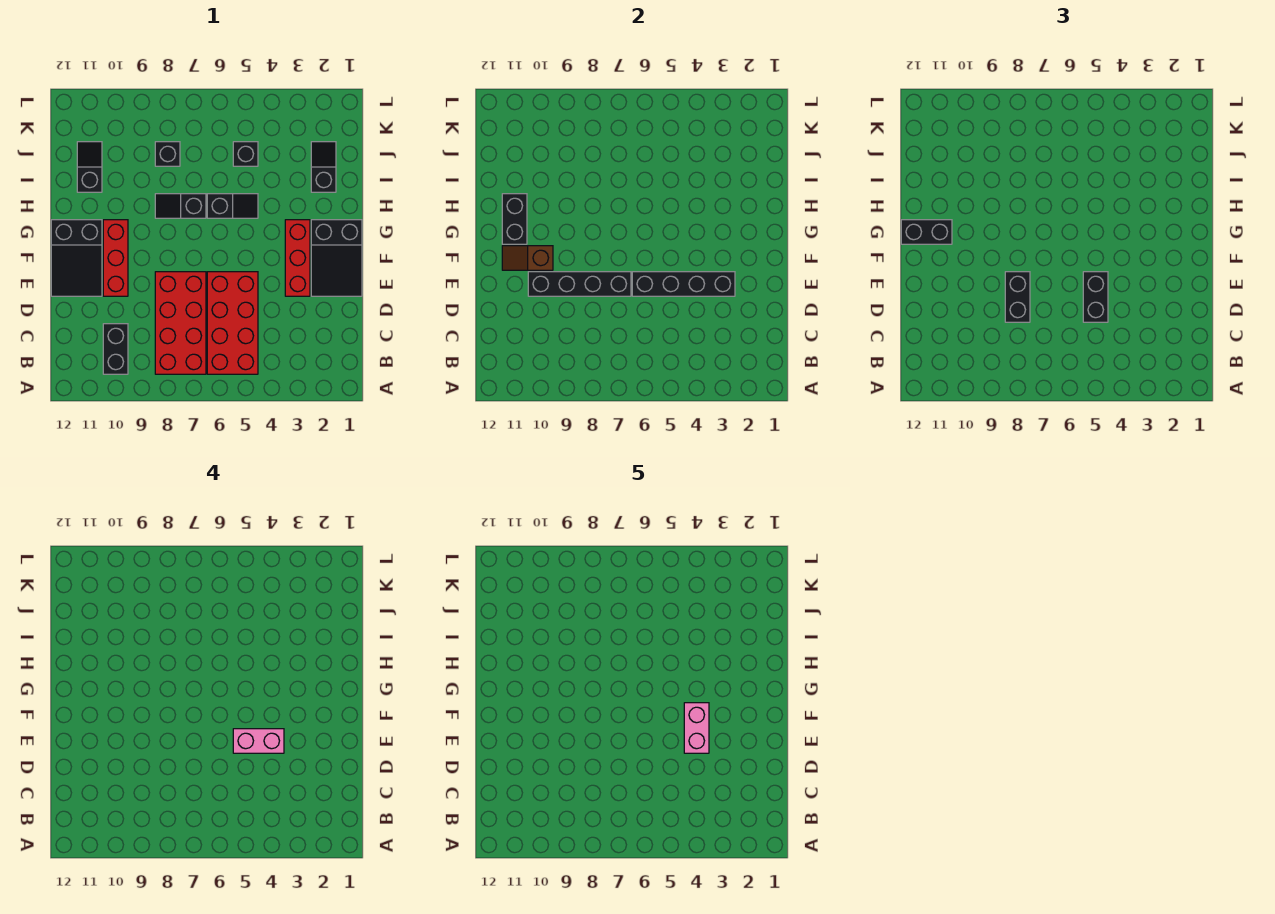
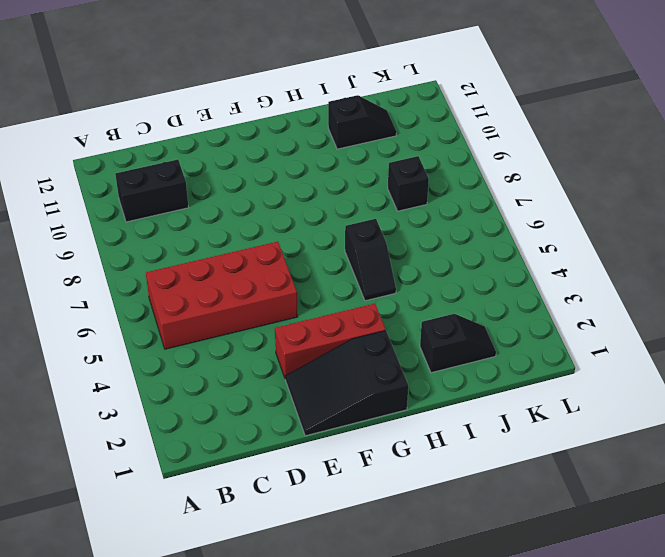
none -> red brick B7:E8 level 1
none -> red brick E10:G10 level 1
none -> black slope E11:G12 level 1 top G

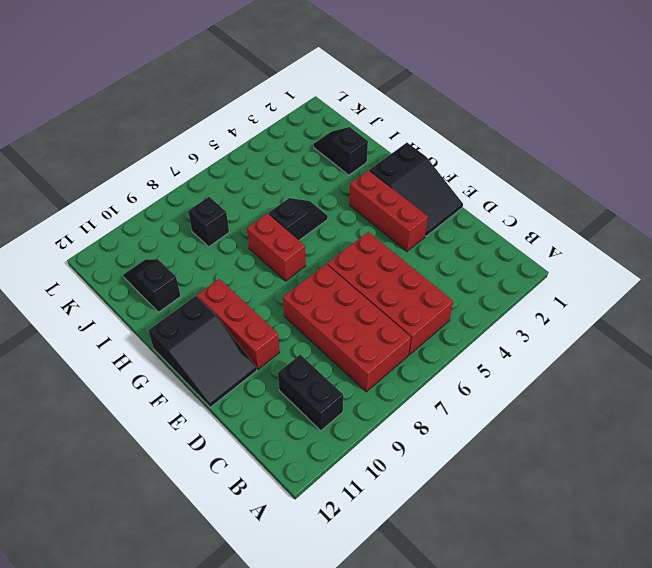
red brick G7:H7 level 1 -> black slope H7:H8 level 1 top 7
none -> black brick J5 level 1
none -> black brick E3:E6 level 2
none -> black brick E7:E10 level 2

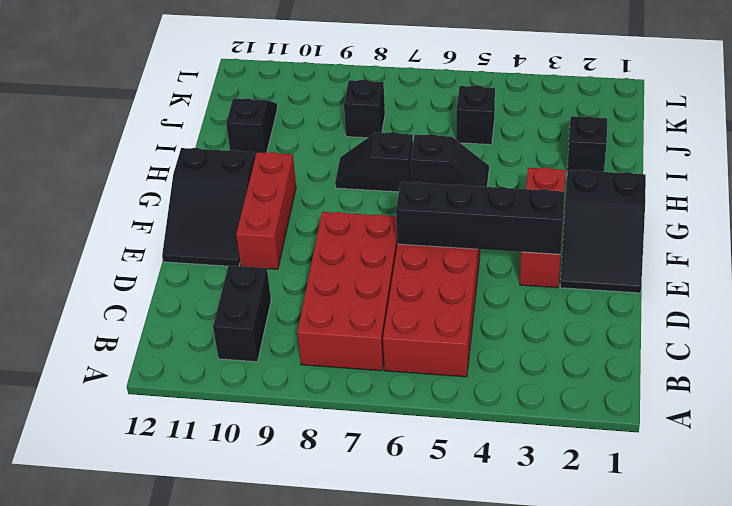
none -> black brick E7:E10 level 2
none -> brown slope F10:F11 level 2 top 10
none -> black brick G11:H11 level 2

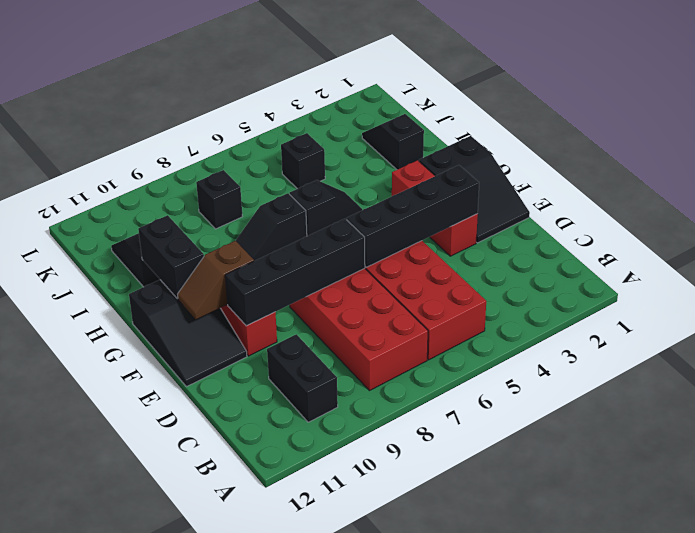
none -> black brick D5:E5 level 3
none -> black brick D8:E8 level 3
none -> black brick G11:G12 level 3

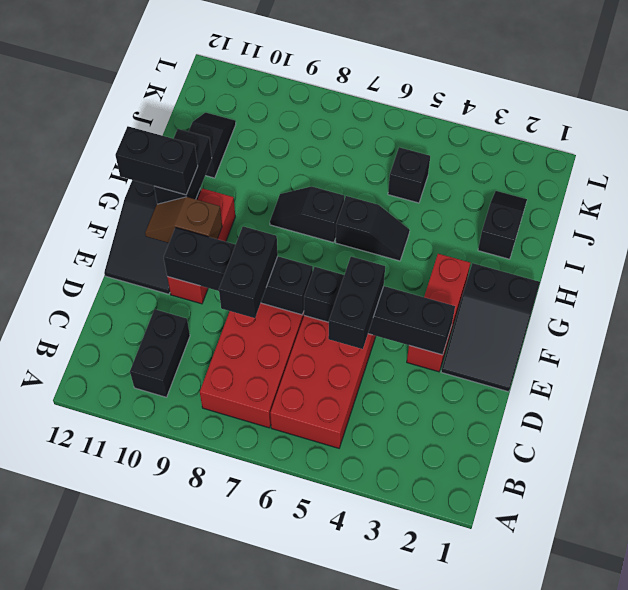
none -> black brick J8 level 1
none -> pink brick E4:E5 level 4
none -> pink brick E4:F4 level 5

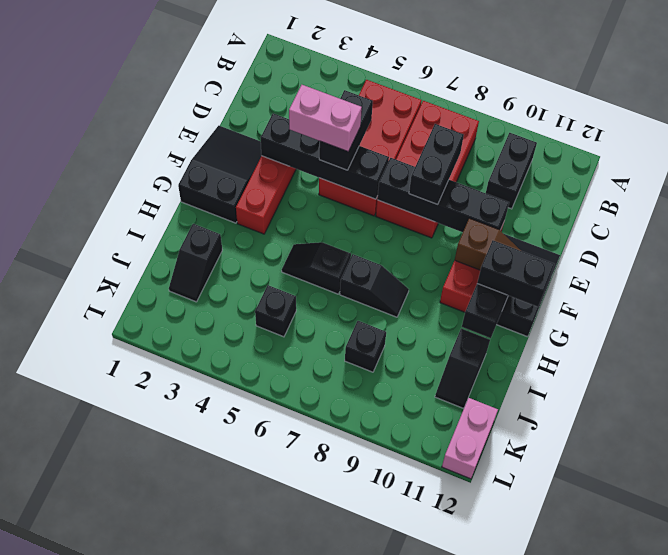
pink brick K12:L12 level 1 -> pink brick E4:F4 level 5

